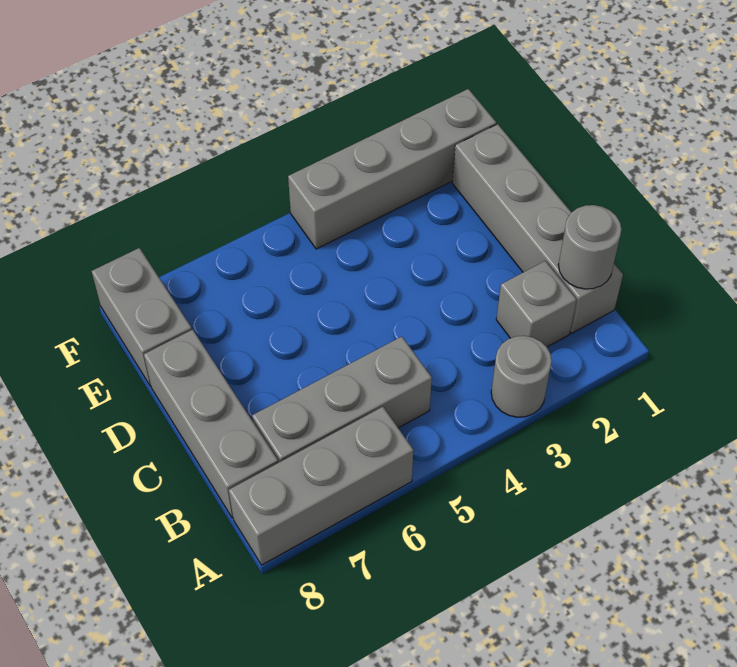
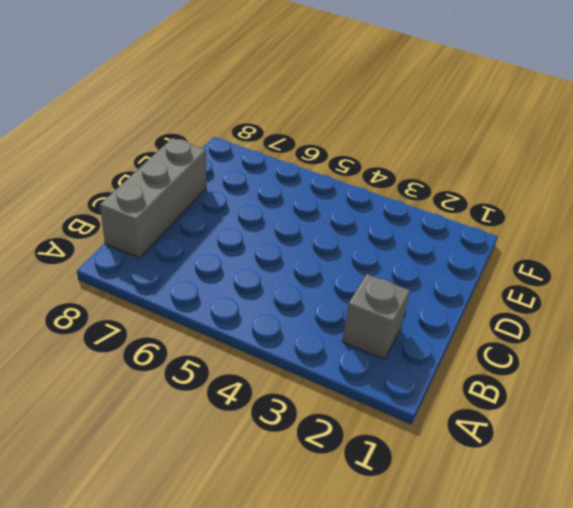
none -> grey round brick A3 level 1
none -> grey brick A6:A8 level 1

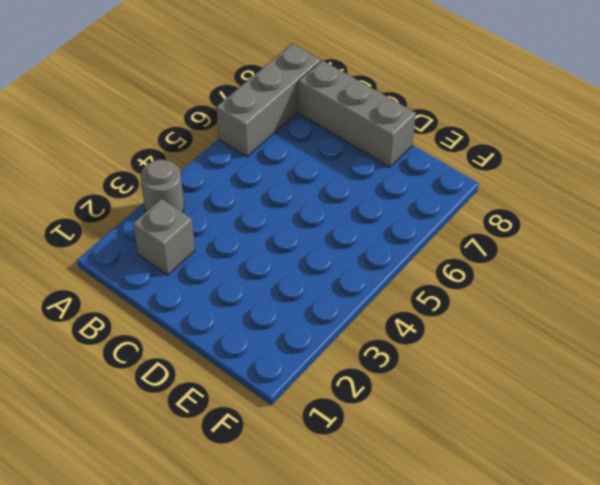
none -> grey brick B1:E1 level 1
none -> grey brick B5:B7 level 1

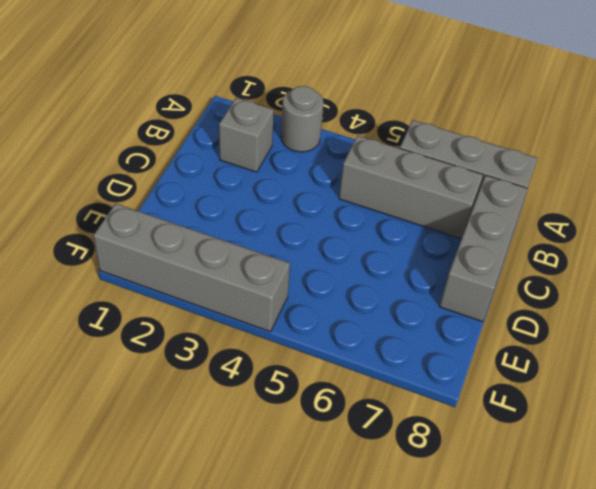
none -> grey brick B1:E1 level 1
none -> grey brick E8:F8 level 1

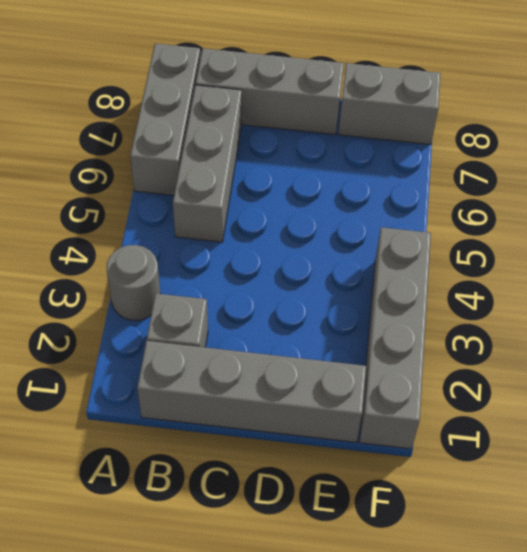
none -> grey round brick B1 level 2

